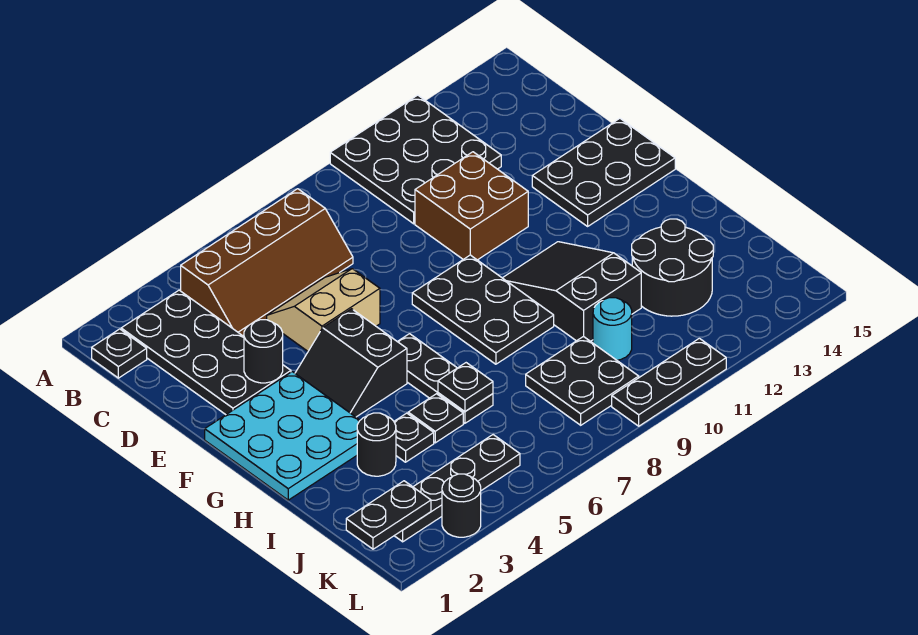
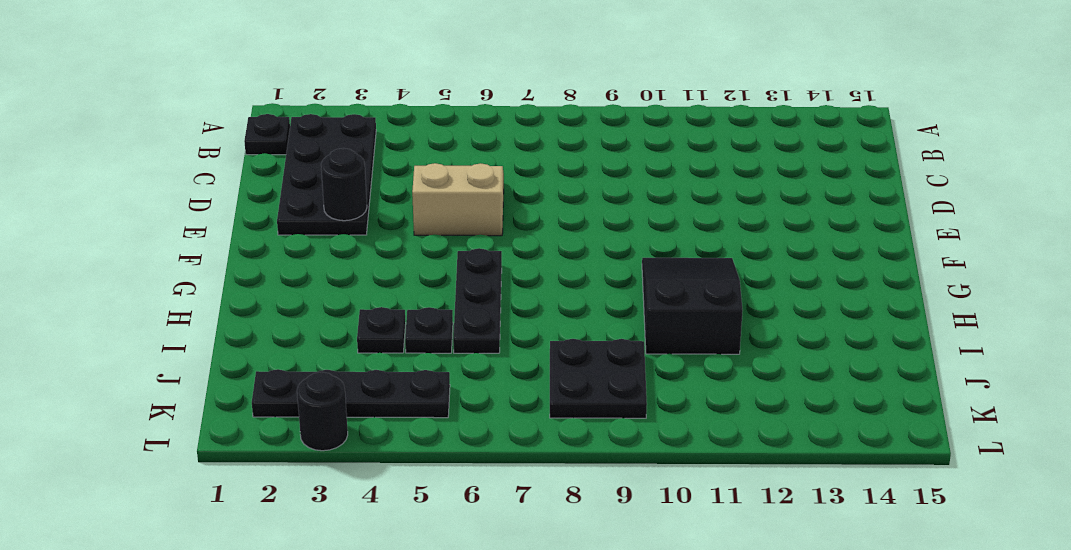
none -> black plate A10:C12 level 1
none -> brown slope B4:C7 level 1 top B
none -> brown brick D10:E11 level 1

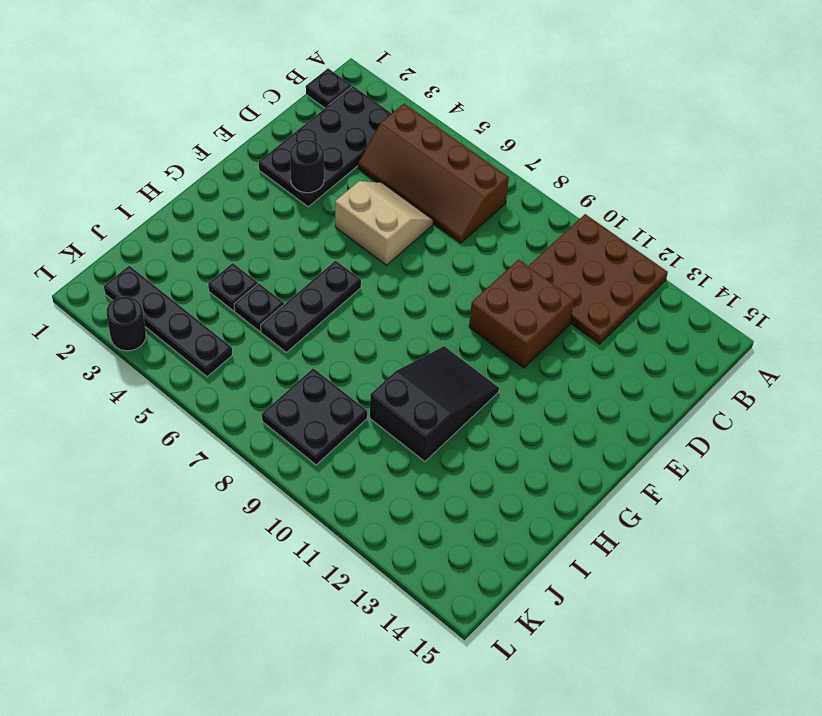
brown plate A10:C12 level 1 -> black plate A10:C12 level 1
none -> black plate E13:F15 level 1
none -> cyan plate F1:H3 level 1
none -> black slope F4:G5 level 1 top 5

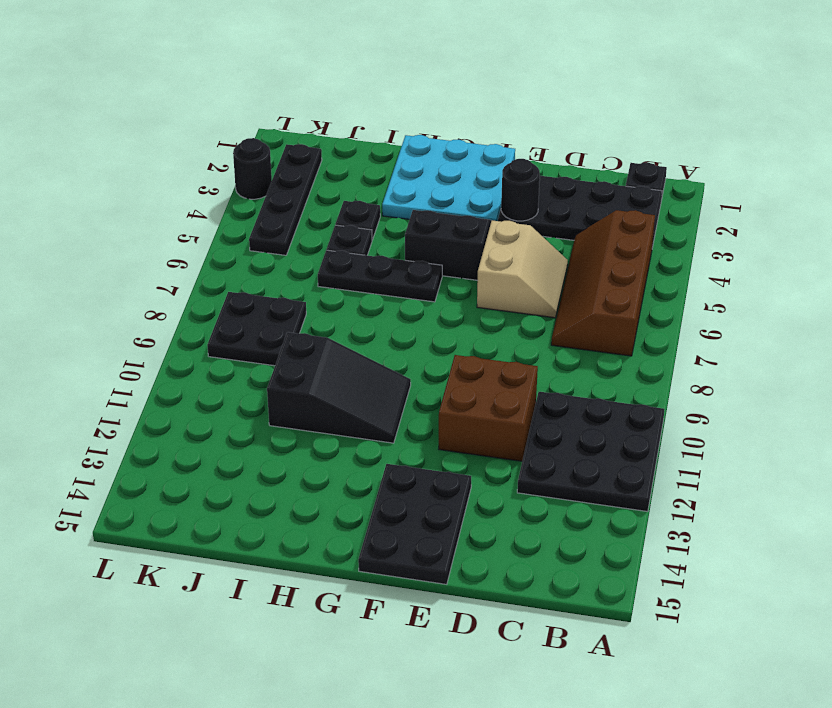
none -> black plate F8:H9 level 1
none -> black round brick I3 level 1
none -> black round brick I12:J13 level 1

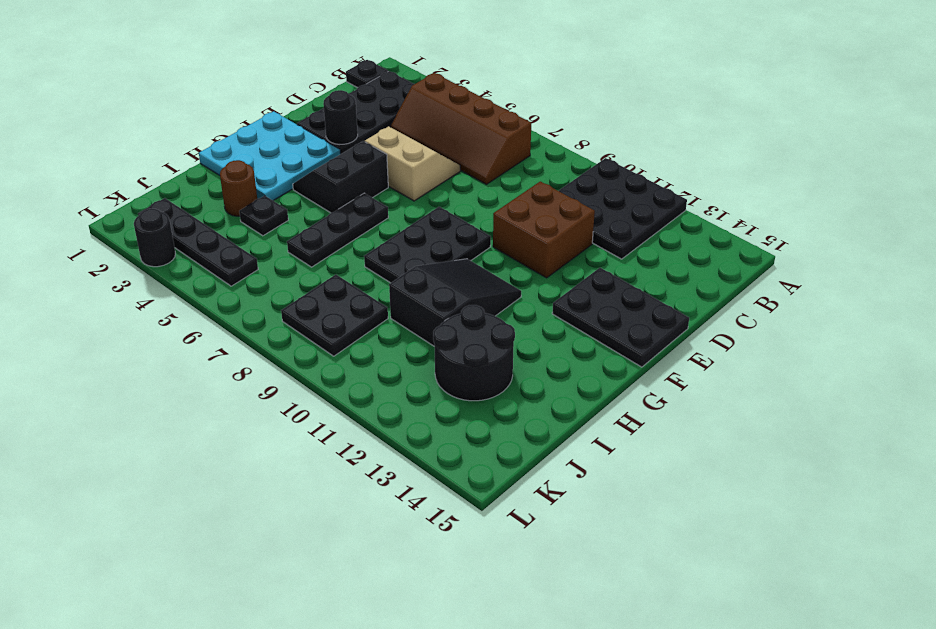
brown round brick I3 level 1 -> black round brick I3 level 1
none -> black plate I5 level 1
none -> cyan round brick J10 level 1
none -> black plate L9:L11 level 1

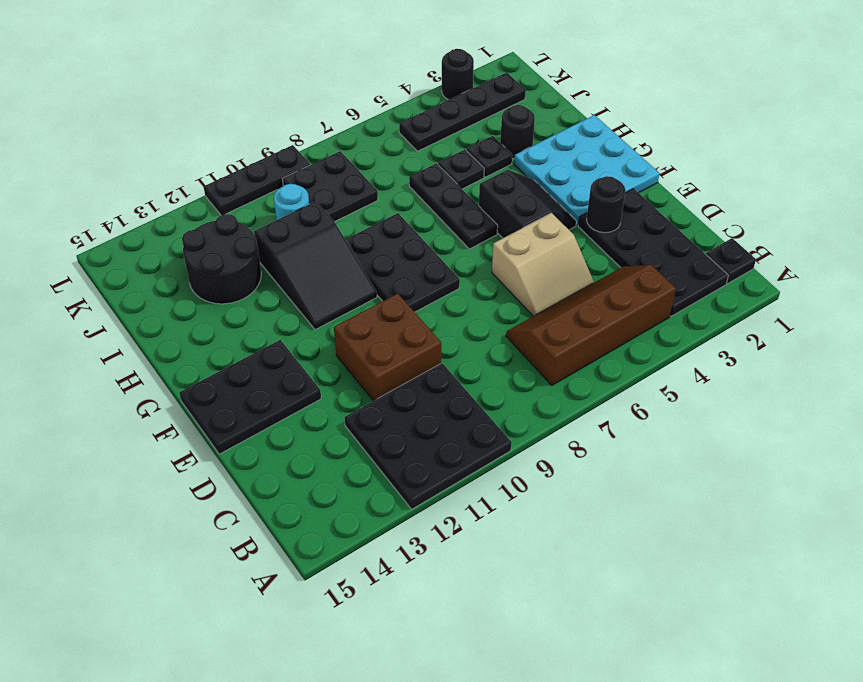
none -> black plate I6 level 2
none -> black plate K1:K2 level 2

